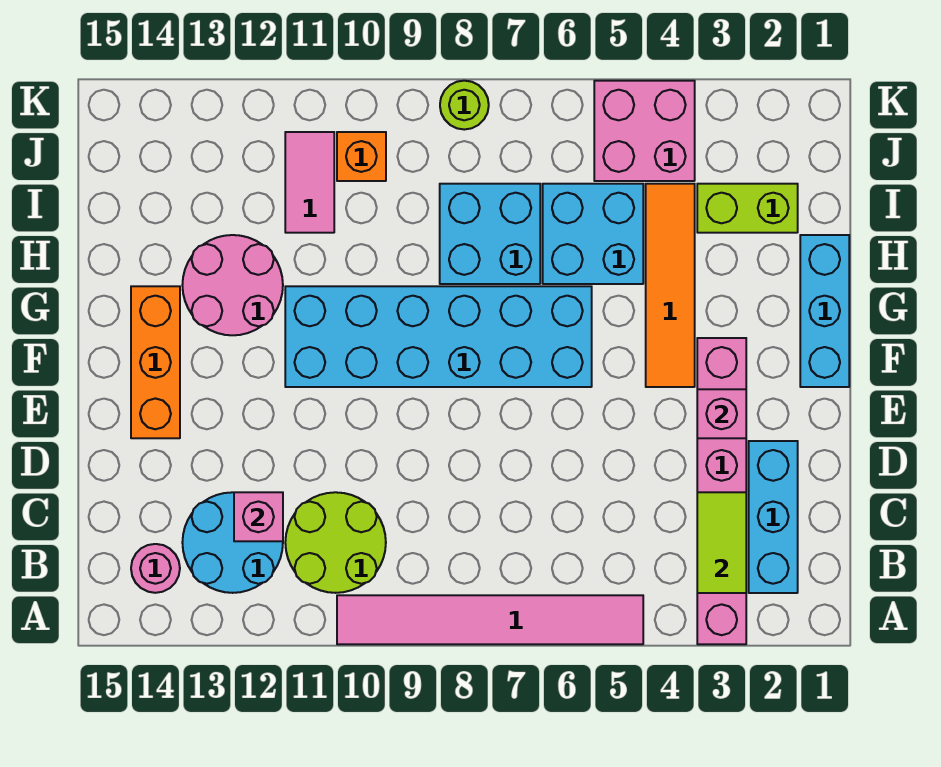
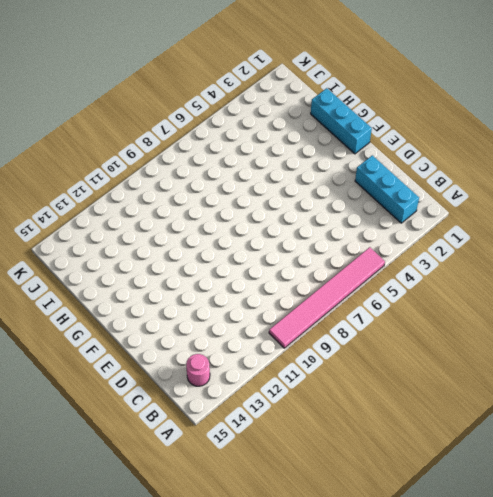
none -> pink brick A3:F3 level 1
none -> lime round brick B10:C11 level 1
none -> cyan round brick B12:C13 level 1

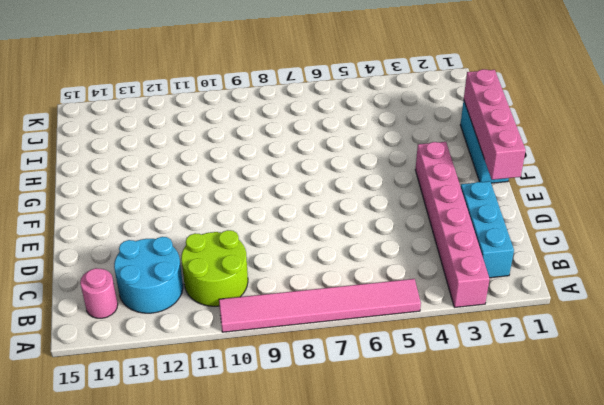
pink brick E1:H1 level 2 -> none
none -> orange brick E14:G14 level 1
none -> orange tile F4:I4 level 1
none -> cyan brick F6:G11 level 1

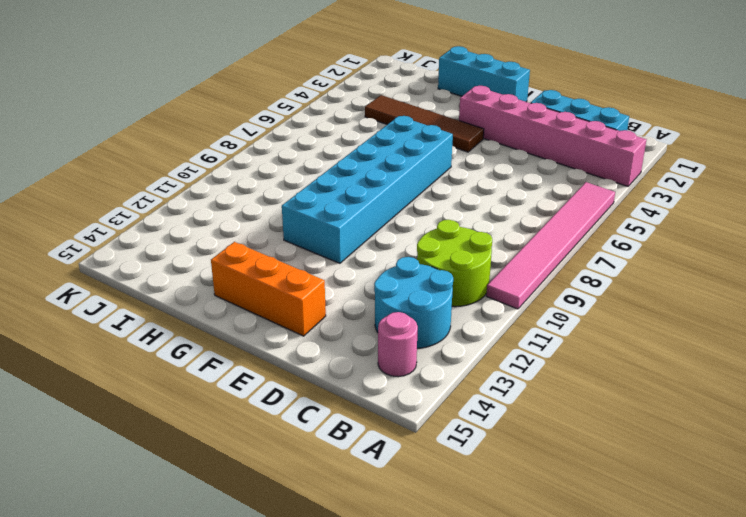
brown tile F4:I4 level 1 -> orange tile F4:I4 level 1
none -> pink round brick G12:H13 level 1
none -> cyan brick H5:I6 level 1
none -> cyan brick H7:I8 level 1

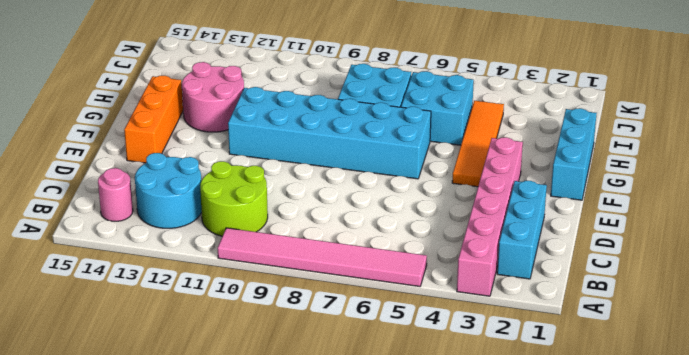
none -> lime brick I2:I3 level 1
none -> pink tile I11:J11 level 1
none -> pink brick J4:K5 level 1

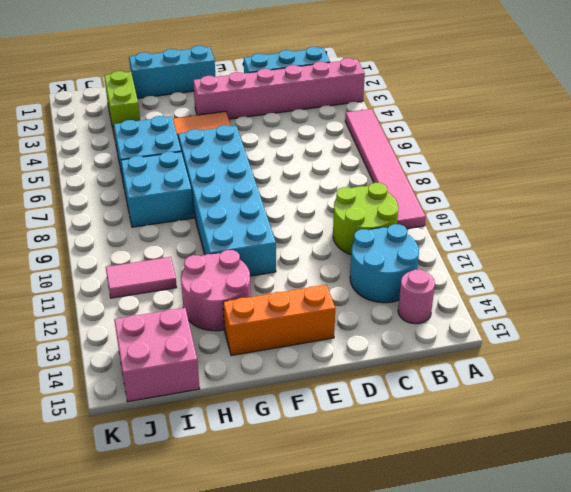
pink brick I14:J15 level 1 -> pink brick J4:K5 level 1
none -> orange brick J10 level 1
none -> lime round brick K8 level 1
none -> lime tile B3:C3 level 2

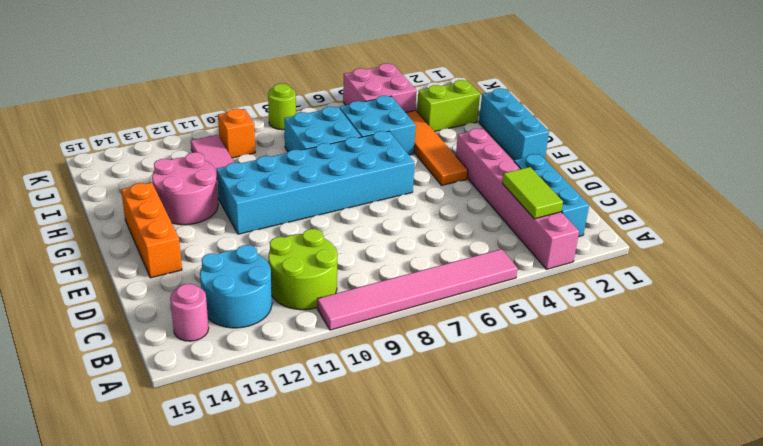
none -> pink brick C12 level 2
none -> pink brick E3 level 2

